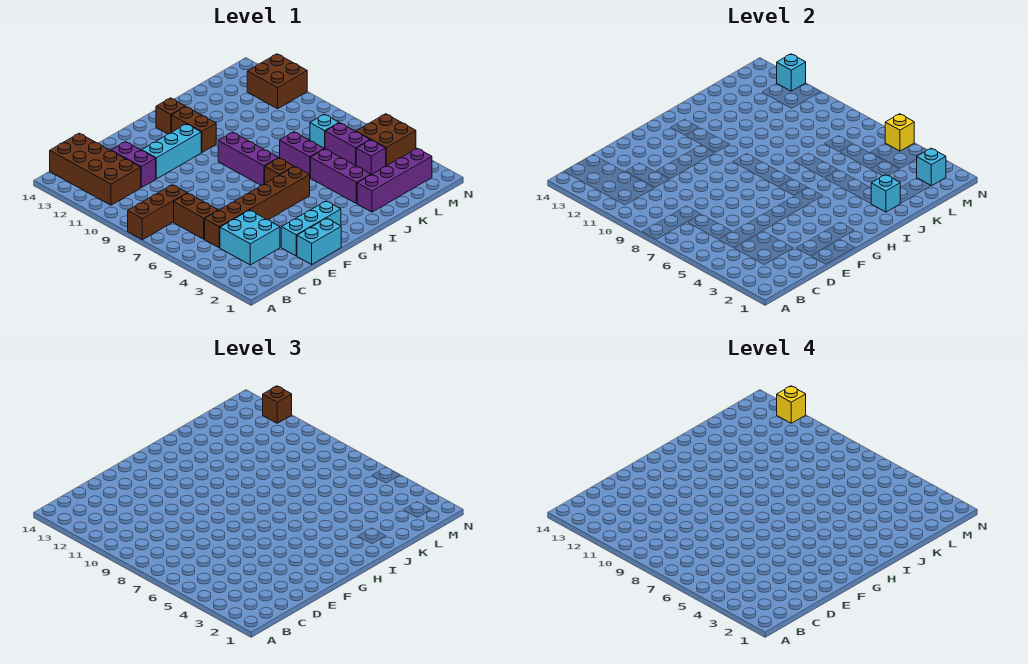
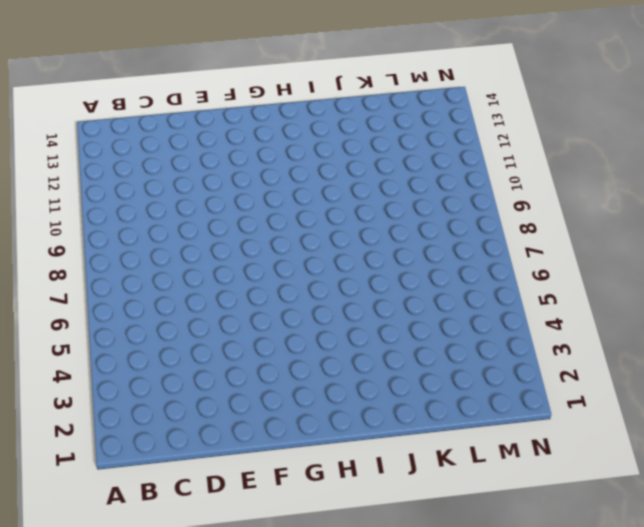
none -> brown brick A8:C8 level 1
none -> brown brick B11:C14 level 1
none -> cyan brick C3:D4 level 1

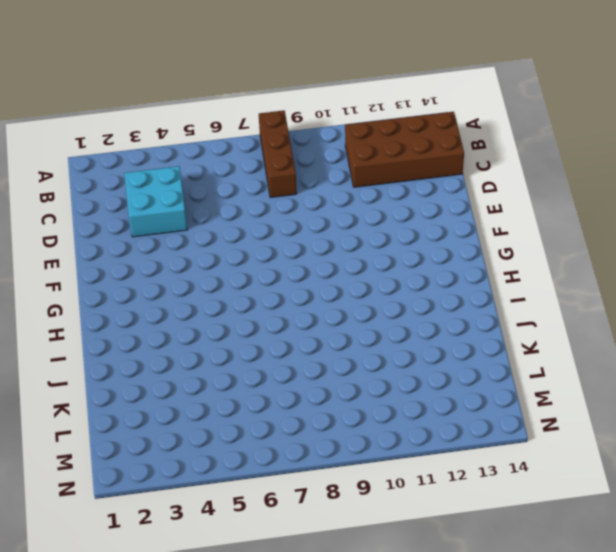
none -> brown brick C5:H5 level 1
none -> brown brick C6:C7 level 1
none -> purple brick D11:D12 level 1

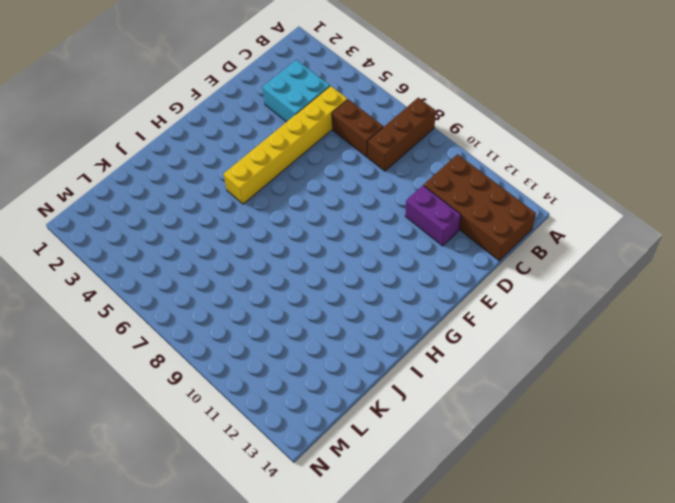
yellow brick C5:H5 level 1 -> brown brick C5:H5 level 1
none -> cyan brick E1:F1 level 1
none -> cyan brick E2:G2 level 1
none -> cyan brick E11:G11 level 1

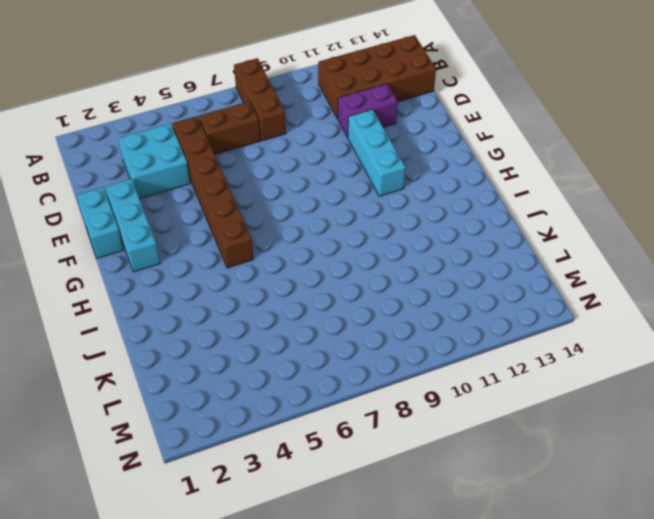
none -> brown brick H6 level 1
none -> purple brick H7:H9 level 1
none -> brown brick H11:H12 level 1

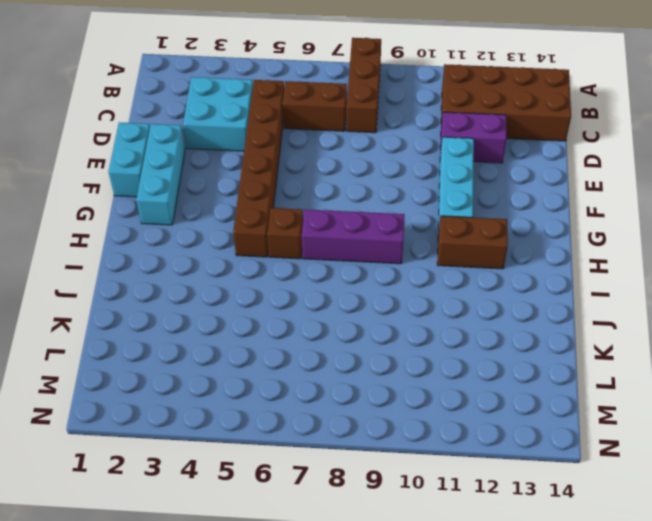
none -> brown brick H13 level 1
none -> purple brick J2:M2 level 1
none -> purple brick J3:J5 level 1

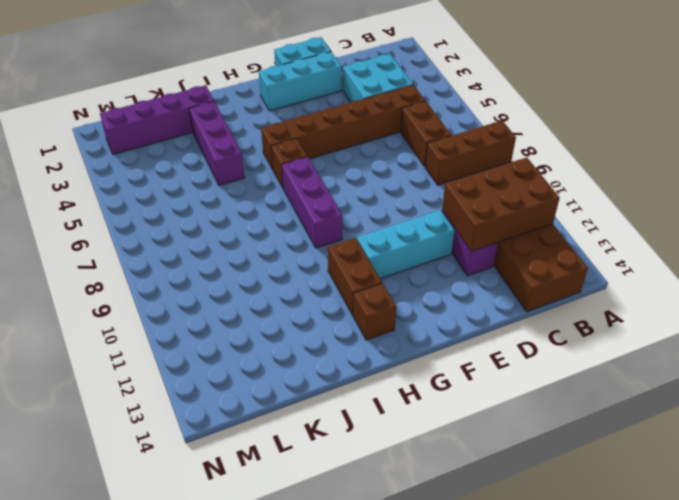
brown brick B11:D12 level 2 -> none
none -> purple brick J6:J7 level 1
none -> purple brick L4 level 1
none -> purple brick L5:L6 level 1

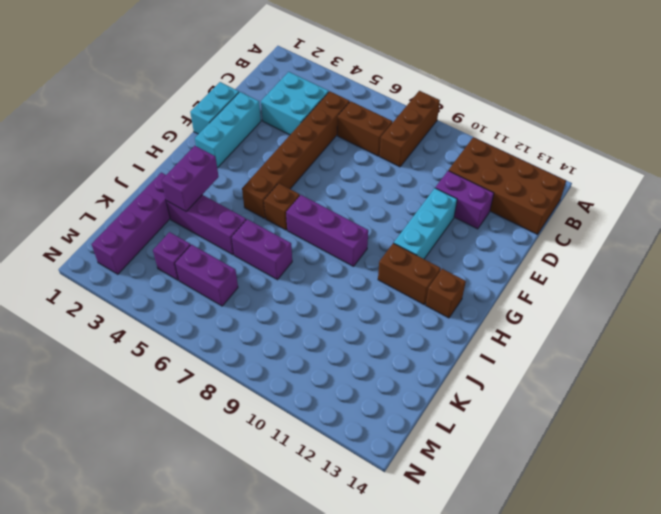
purple brick I3:J3 level 2 -> none
none -> cyan brick L7 level 1
none -> brown brick M4:N5 level 1
none -> brown brick M11:N12 level 1

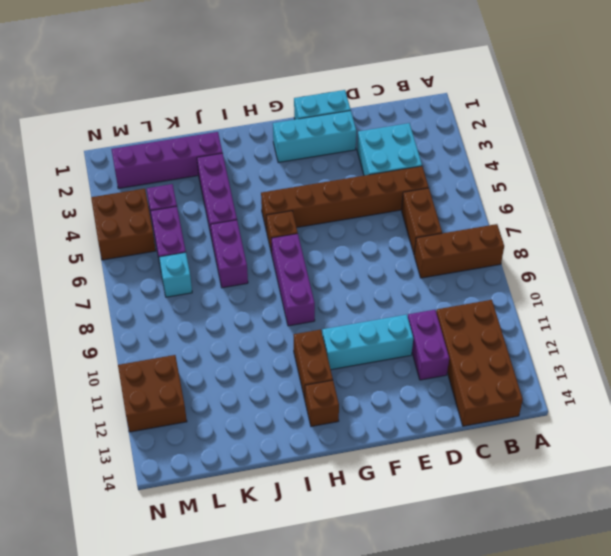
none -> cyan brick J2 level 2
none -> cyan brick M2 level 2
none -> yellow brick N5 level 2

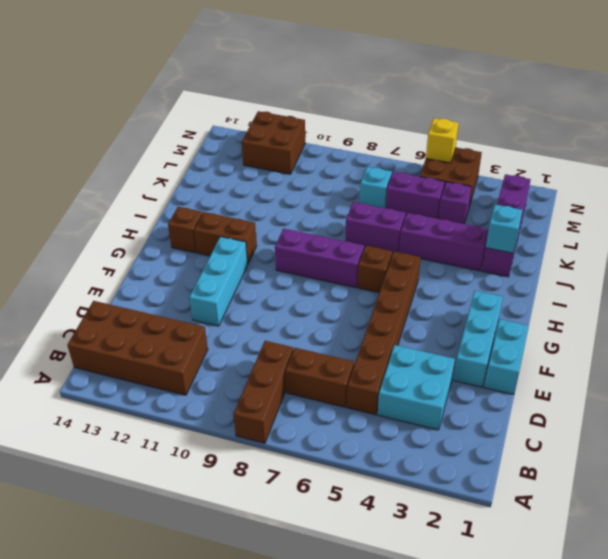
none -> purple brick D11:D12 level 1
none -> cyan brick M2 level 2
none -> cyan brick N12 level 2

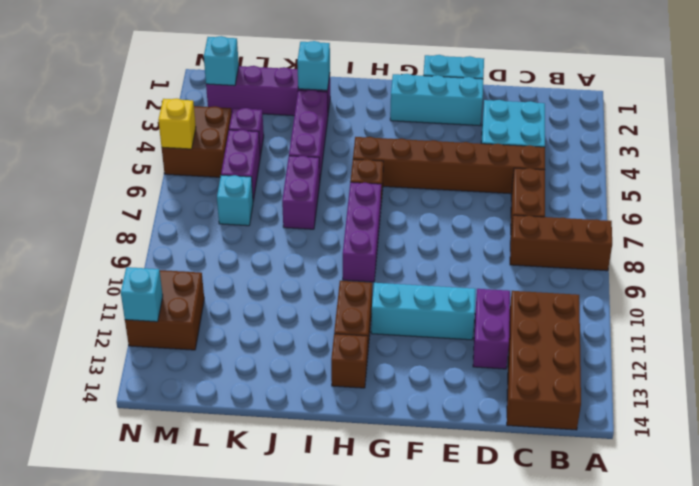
none -> brown brick N12 level 3
none -> yellow brick N12 level 4

